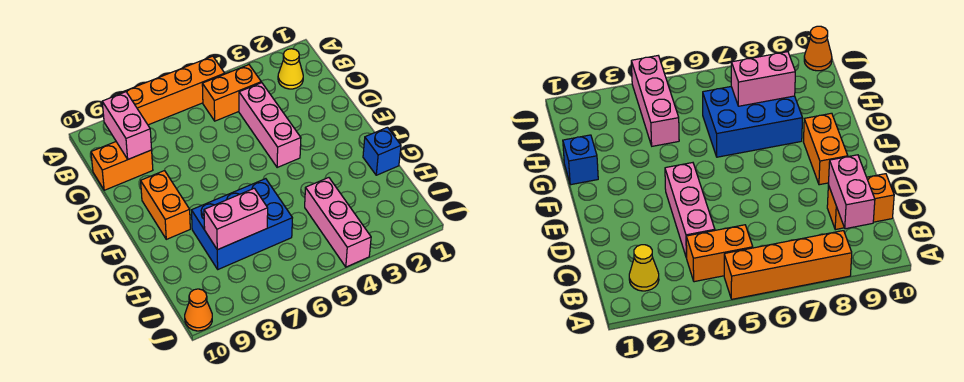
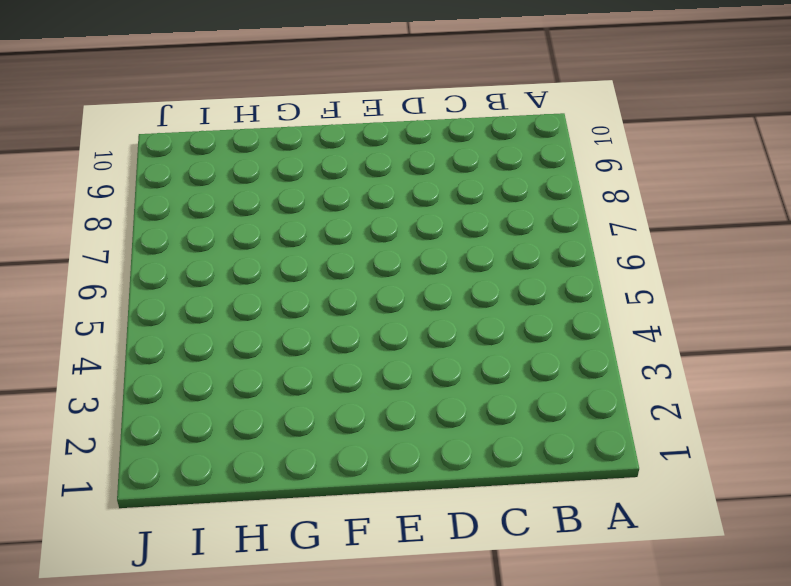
none -> orange brick A5:A8 level 1
none -> yellow cone B2 level 1
none -> orange brick B4:B5 level 1

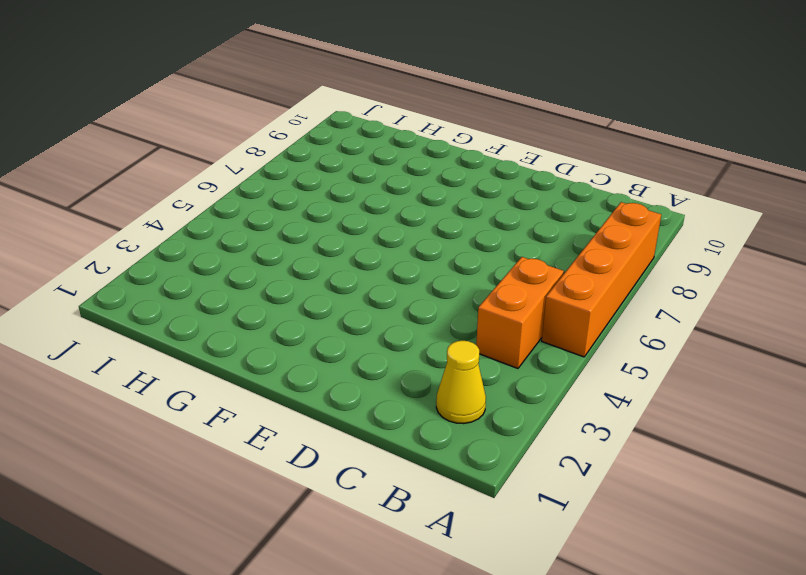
none -> pink brick C4:E4 level 1
none -> orange brick C9:C10 level 1
none -> orange brick E9:F9 level 1

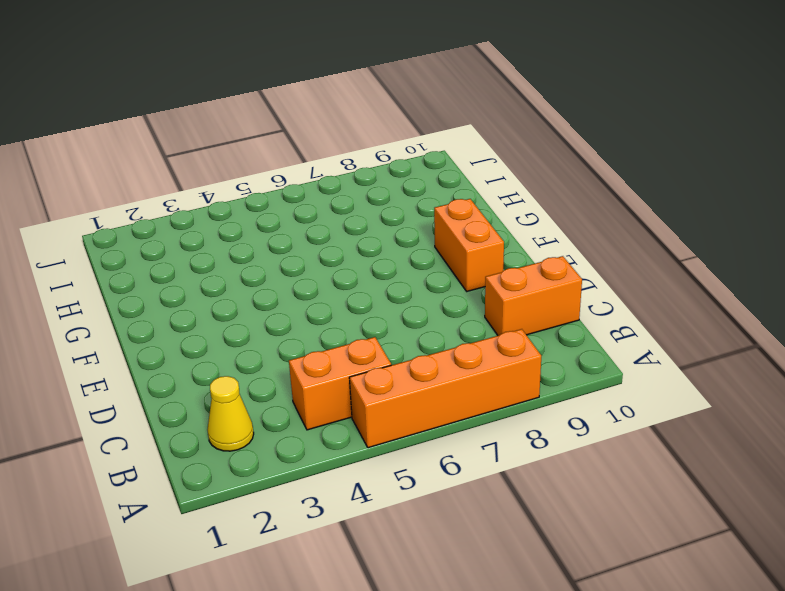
none -> pink brick C4:E4 level 1
none -> blue brick G1 level 1
none -> blue brick G6:H8 level 1

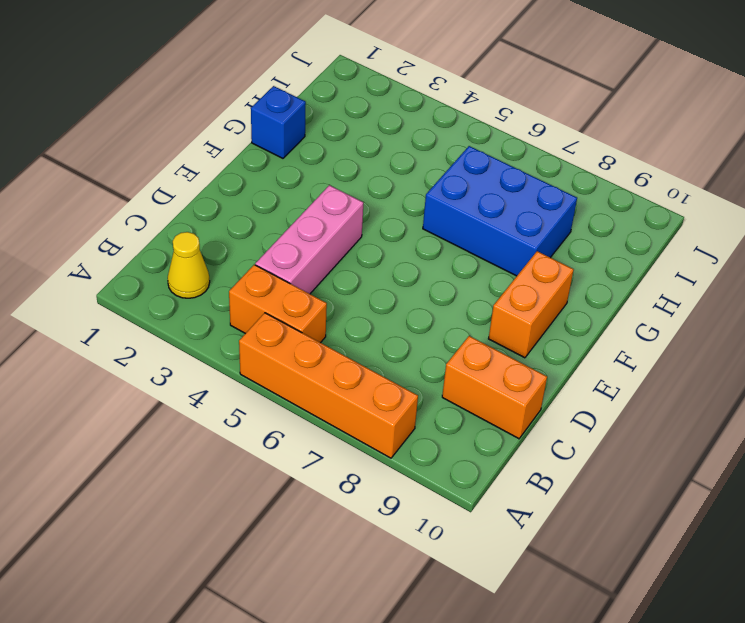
none -> pink brick H4:J4 level 1
none -> orange cone J10 level 1
none -> pink brick B9:C9 level 2

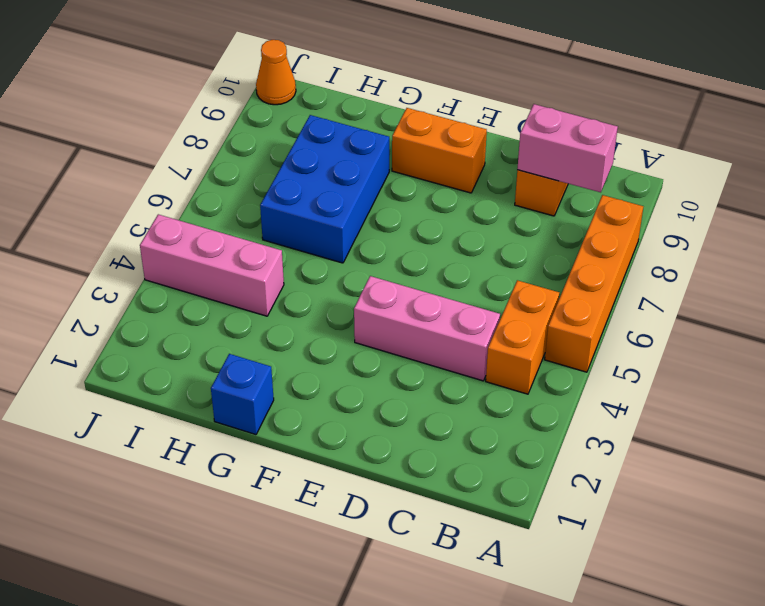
none -> yellow cone B2 level 1
none -> pink brick H7:H8 level 2

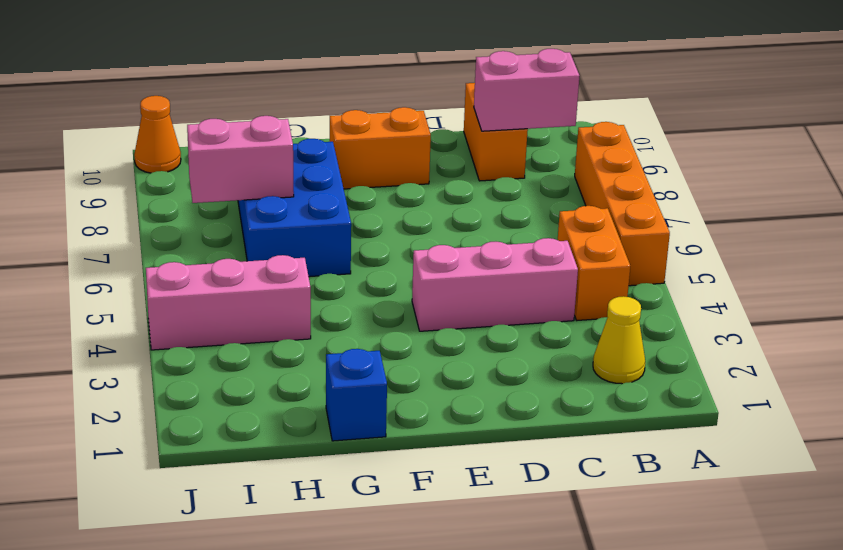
pink brick H7:I7 level 2 -> pink brick H7:H8 level 2

